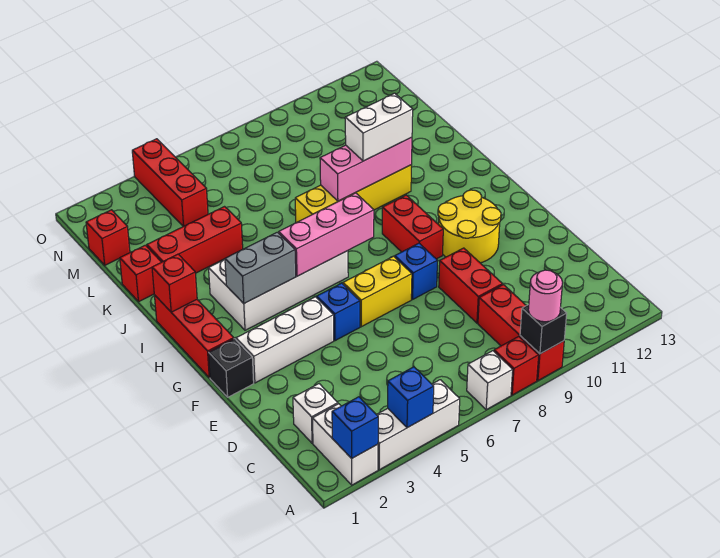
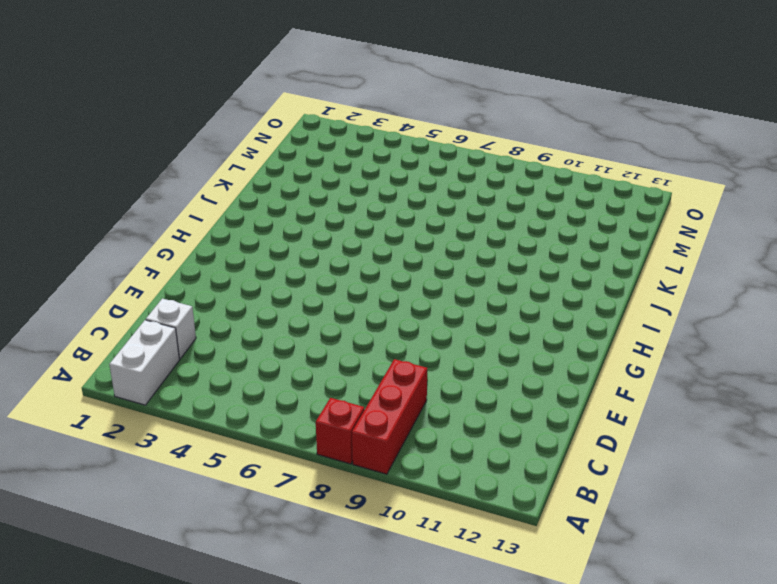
none -> white brick A3:A5 level 1
none -> white brick A7 level 1
none -> red brick D9:E9 level 1
none -> black brick F1 level 1

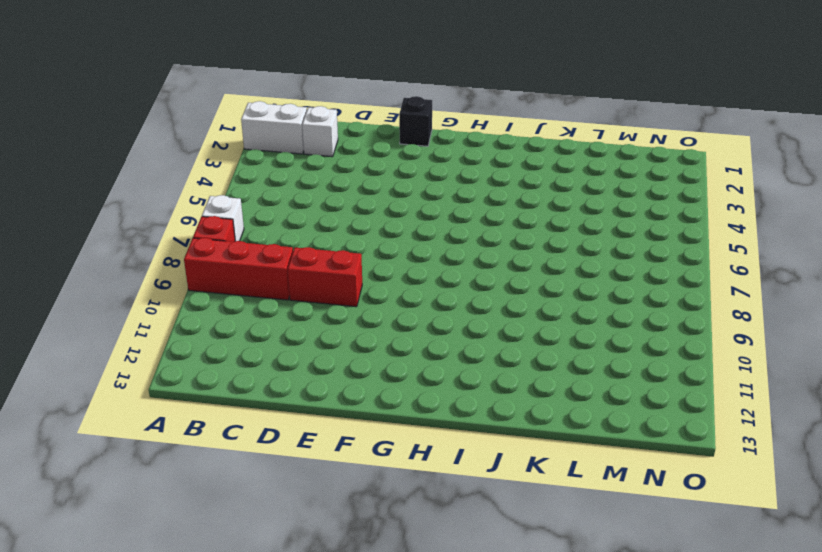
none -> white brick A3:A5 level 1
none -> white brick F2:F4 level 1
none -> blue brick F5 level 1
none -> yellow brick F6:F7 level 1

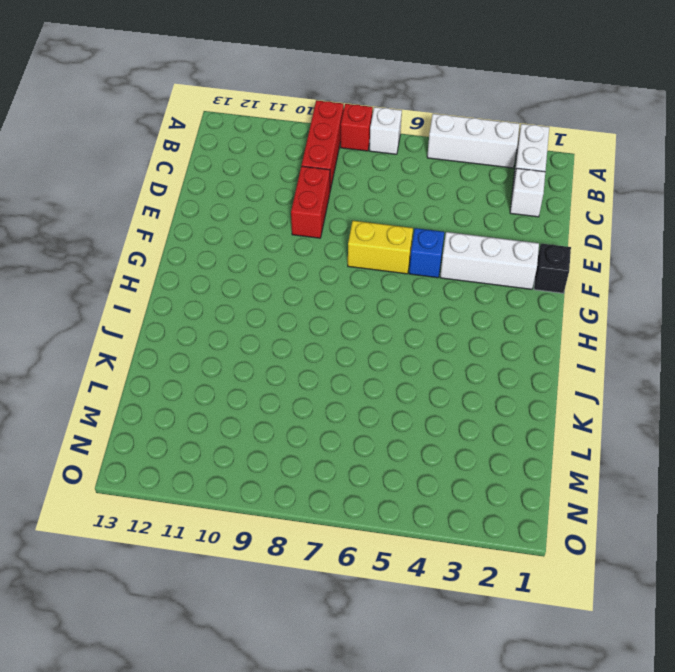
none -> blue brick F8 level 1
none -> yellow round brick F10:G11 level 1
none -> red brick G1:I1 level 1
none -> red brick G9:H9 level 1

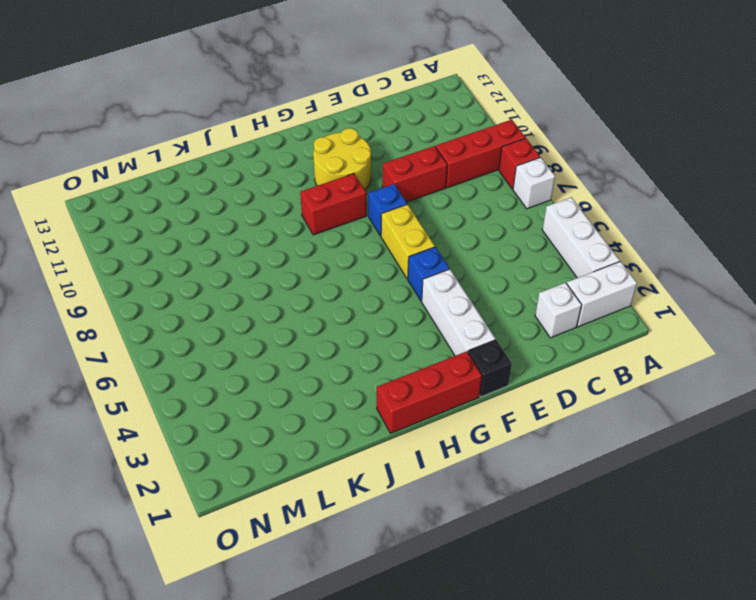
none -> white brick H3:I6 level 1
none -> yellow brick J7:J10 level 1
none -> red brick K1 level 1
none -> red brick K2:K4 level 1

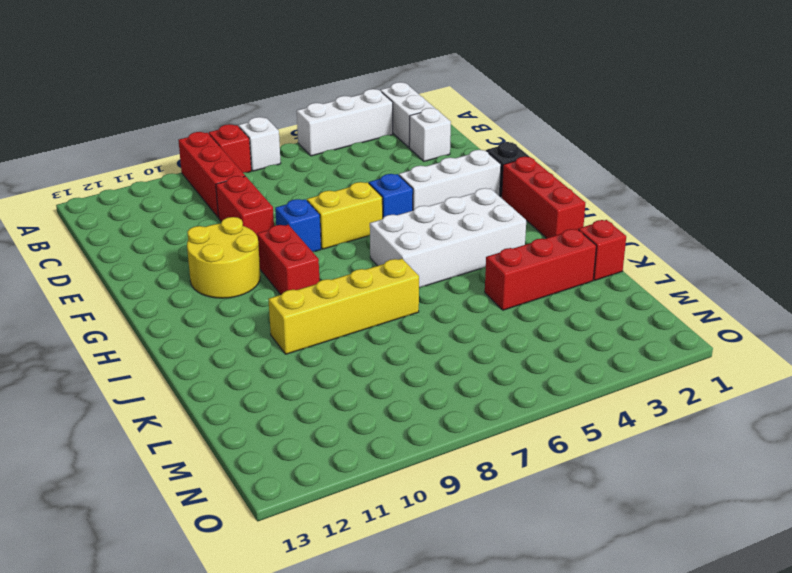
none -> red brick M1 level 1
none -> red brick M4:O4 level 1
none -> blue brick A2 level 2
none -> blue brick A4 level 2

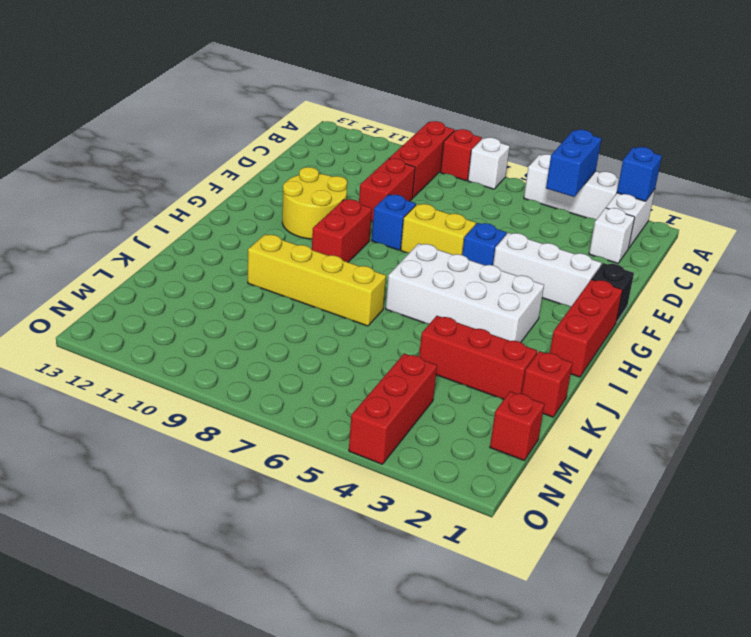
blue brick A4:B4 level 2 -> blue brick A4 level 2
none -> black brick A9 level 2
none -> grey brick H3:H4 level 2
none -> pink brick H5:H7 level 2
none -> red brick I1 level 2

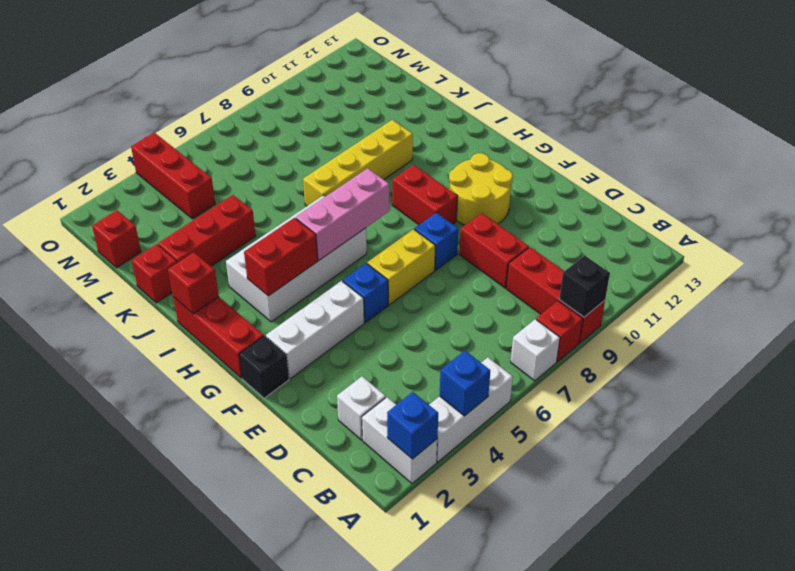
red brick H3:H4 level 2 -> grey brick H3:H4 level 2
none -> pink brick J8:J10 level 2
none -> pink round brick A9 level 3
none -> white brick J9:J10 level 3

